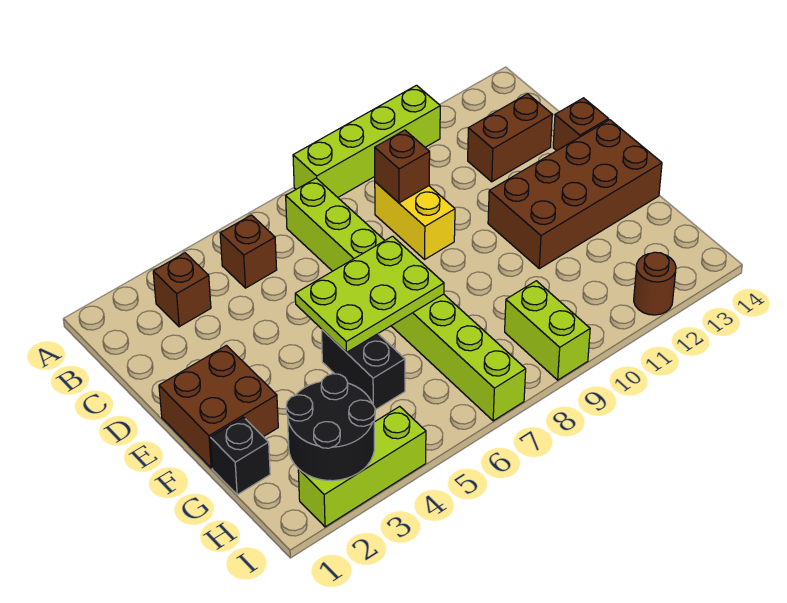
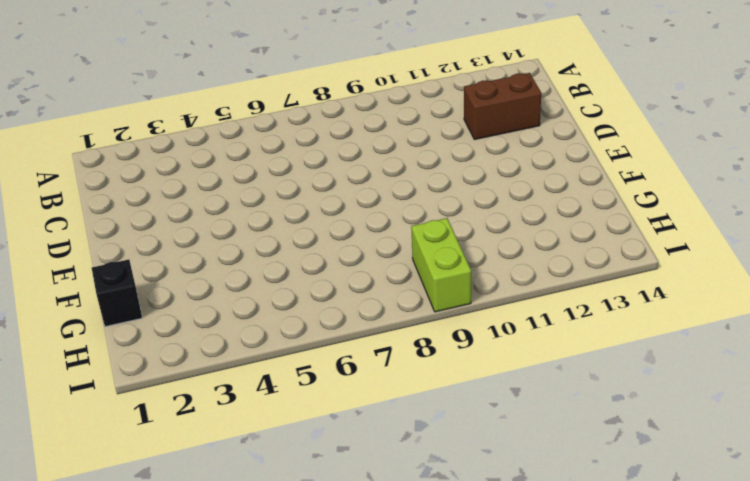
none -> lime brick A8:A11 level 1
none -> brown brick B3 level 1
none -> brown brick B5 level 1

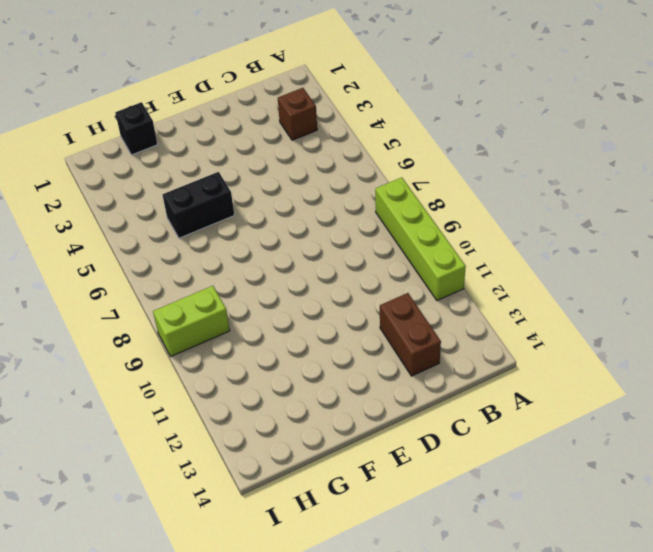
none -> brown brick B5 level 1
none -> lime brick B7:I7 level 1
none -> yellow brick C9:D9 level 1

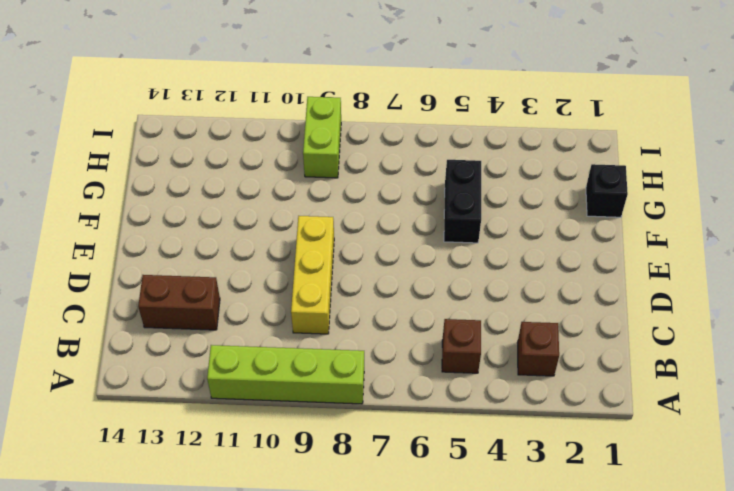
yellow brick C9:E9 level 1 -> yellow brick C9:D9 level 1
none -> lime brick B7:I7 level 1
none -> brown brick D14 level 1
none -> brown brick E1:F2 level 1

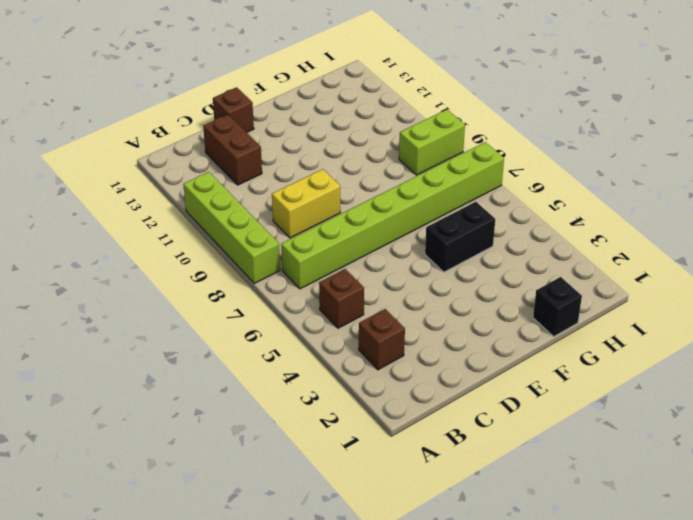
none -> brown brick E1:F2 level 1
none -> brown brick E11:F14 level 1
none -> lime brick I2:I4 level 1

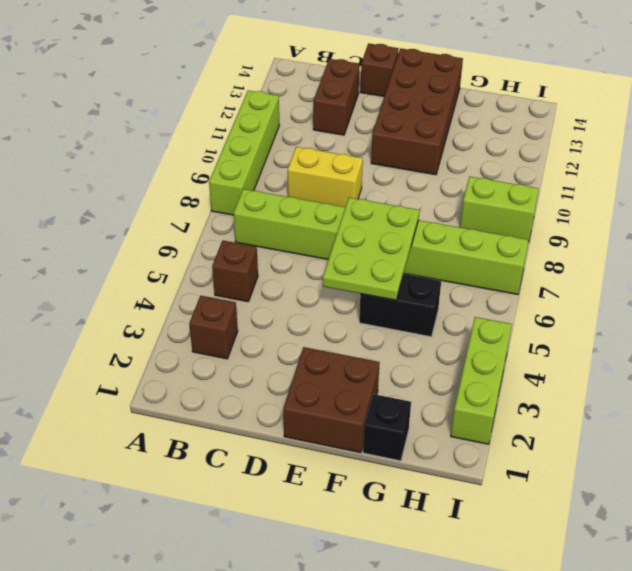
none -> brown round brick I12 level 1
none -> brown brick C9 level 2
none -> black round brick H2:I3 level 2

